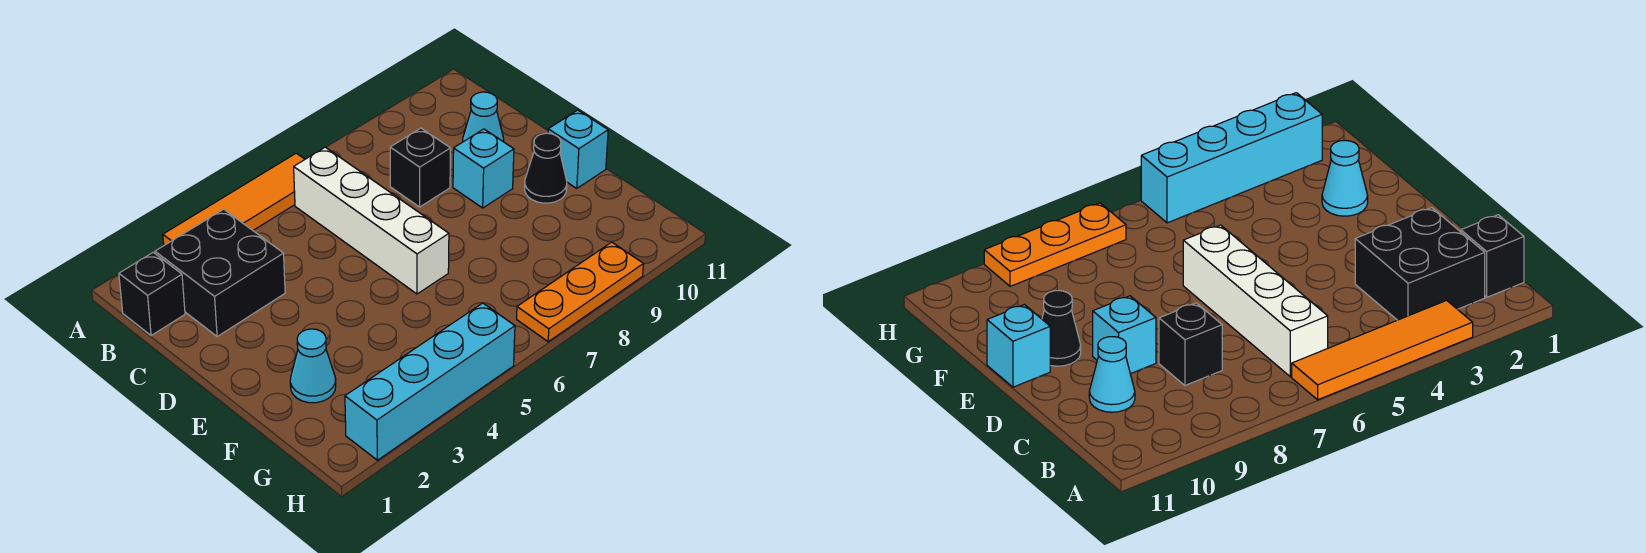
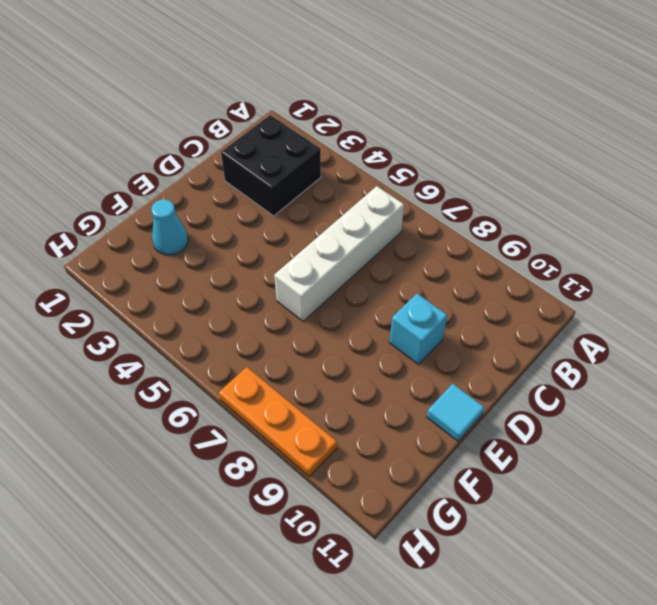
cyan tile E11 level 1 -> cyan brick E11 level 1
none -> orange tile A3:A6 level 1
none -> black brick B1 level 1
none -> black brick C8 level 1

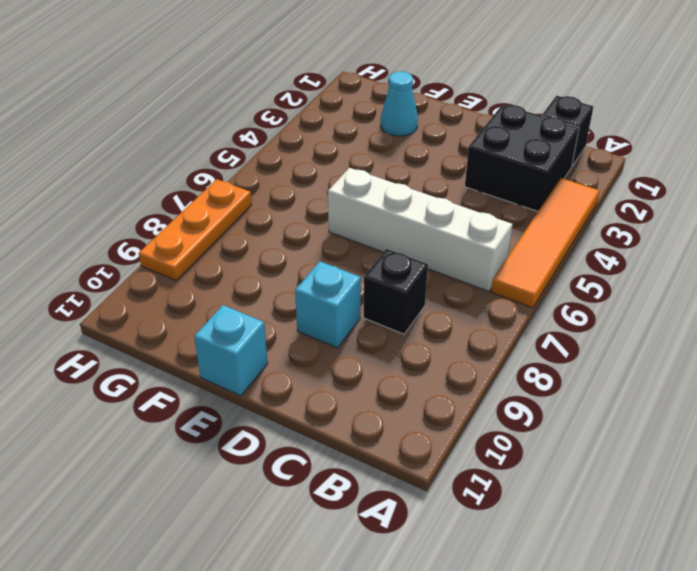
none -> cyan cone C10 level 1
none -> black cone E10 level 1
none -> cyan brick H2:H5 level 1

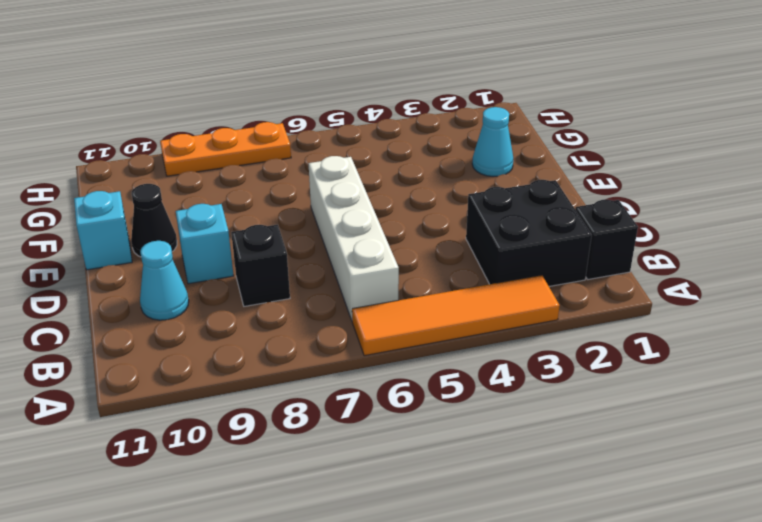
none -> cyan brick H2:H5 level 1

